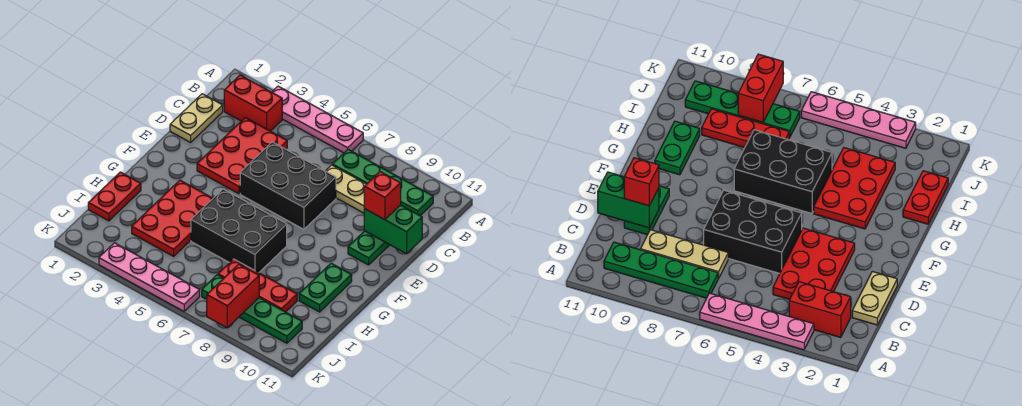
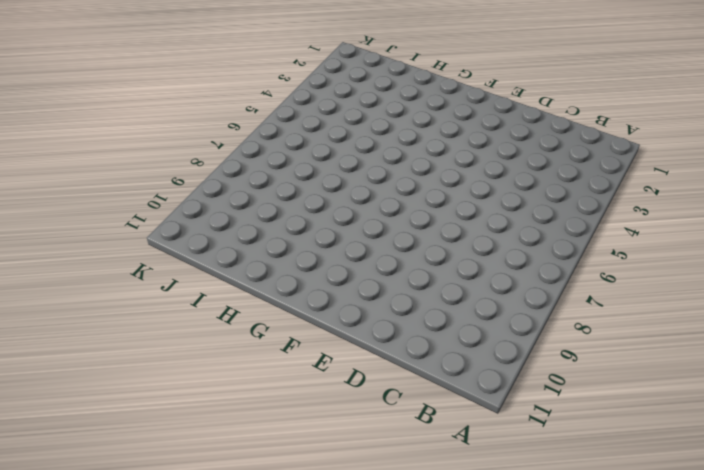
none -> pink plate A3:A6 level 1
none -> red brick B2:B3 level 1
none -> green plate B7:B10 level 1

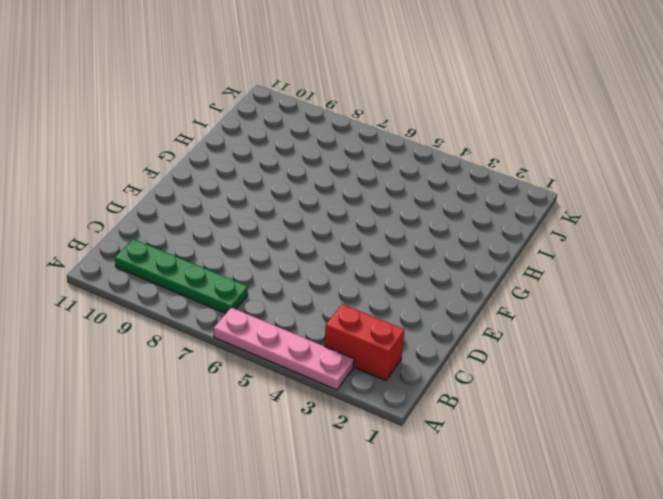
none -> tan plate C1:D1 level 1
none -> red plate C3:E4 level 1
none -> tan plate C7:C9 level 1

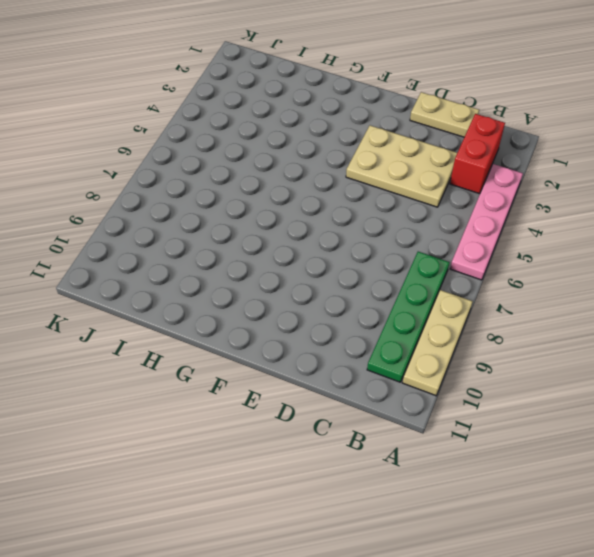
tan plate A8:A10 level 1 -> tan plate C7:C9 level 1
tan plate C3:E4 level 1 -> red plate C3:E4 level 1
none -> black brick D5:E7 level 1
none -> green plate D10:E10 level 1
none -> red plate G3:I4 level 1

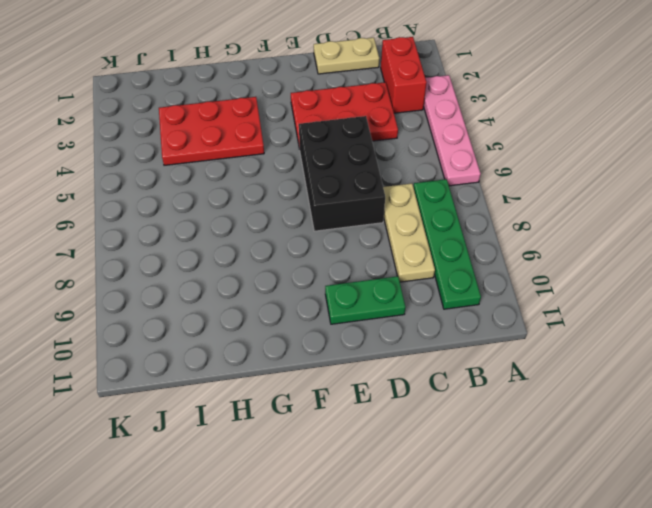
none -> black brick G5:H7 level 1
none -> green plate G10:H10 level 1
none -> red plate H1:I1 level 1

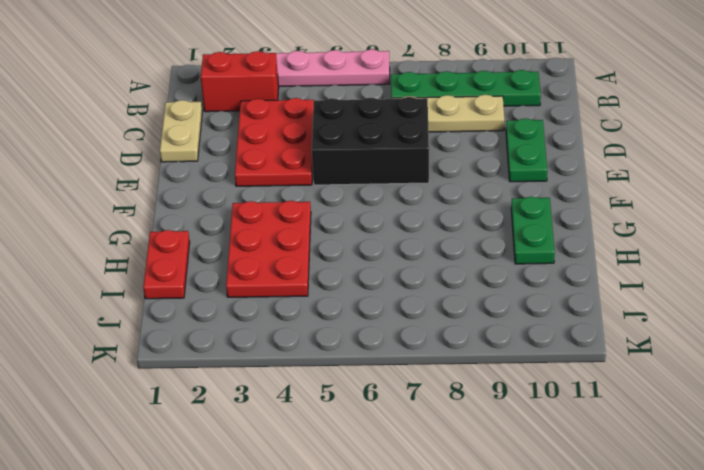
none -> black brick G5:H7 level 1
none -> red plate I7:I9 level 1
none -> green plate J7:J10 level 1

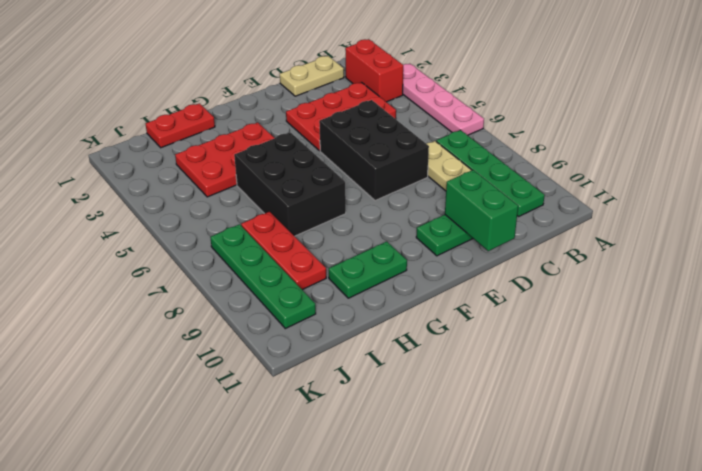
none -> pink plate K3:K6 level 1
none -> red brick J8:K8 level 2
none -> red brick D10 level 3

